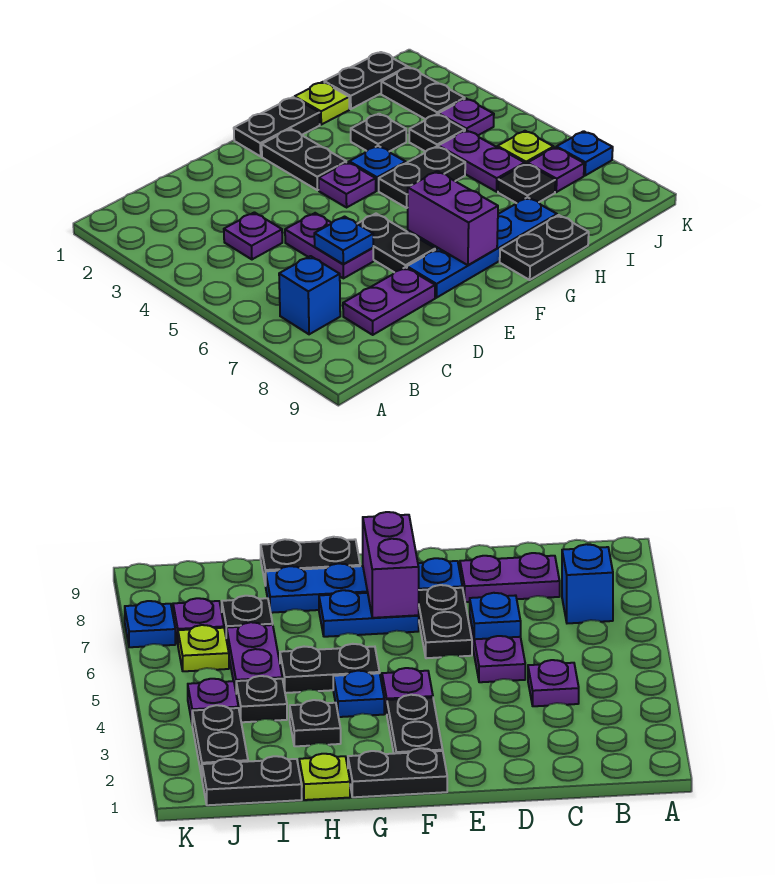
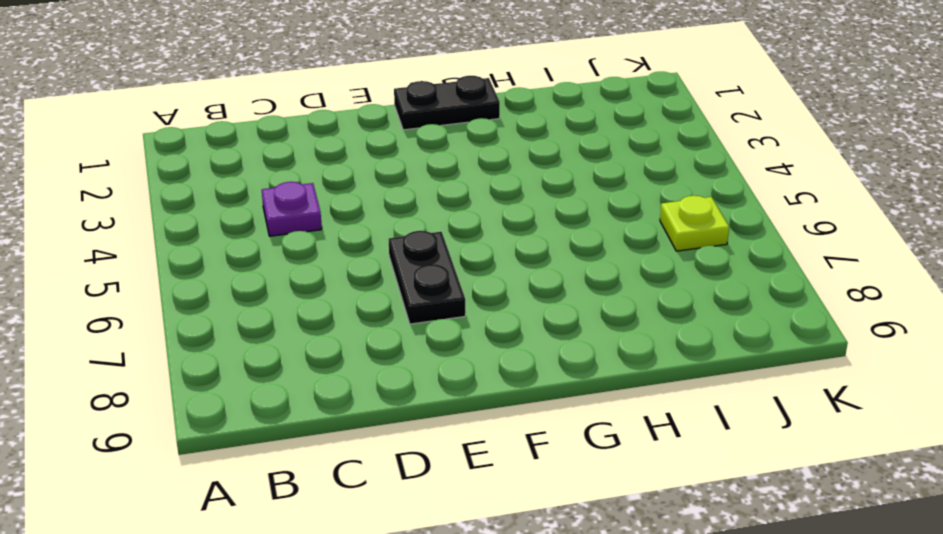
none -> blue brick B7 level 1
none -> purple plate C8:D8 level 1
none -> purple plate D5:D6 level 1

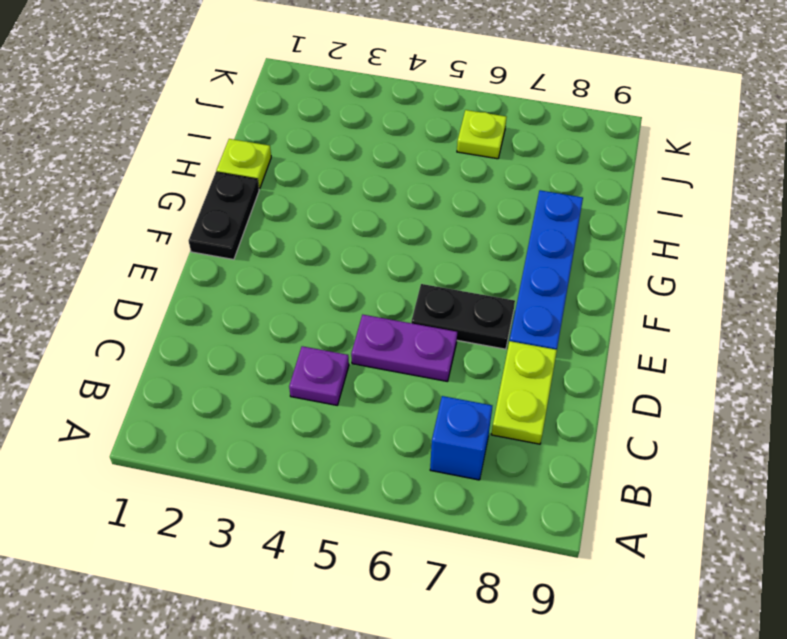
lime plate C8:D8 level 1 -> purple plate C8:D8 level 1
none -> black plate F2:F3 level 1
none -> purple plate F4 level 1
none -> blue plate F7:G7 level 1

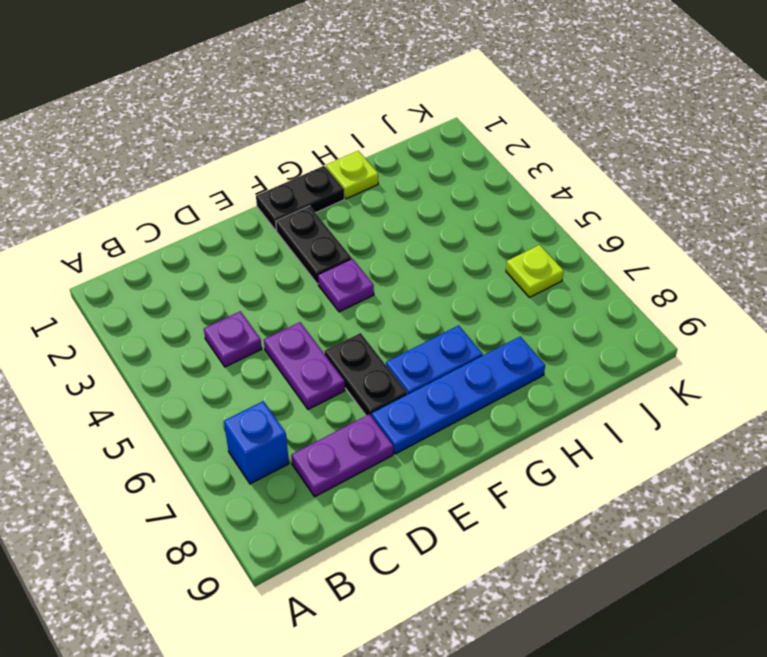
none -> blue plate G4 level 1
none -> black plate G5:H5 level 1
none -> black plate G9:H9 level 1

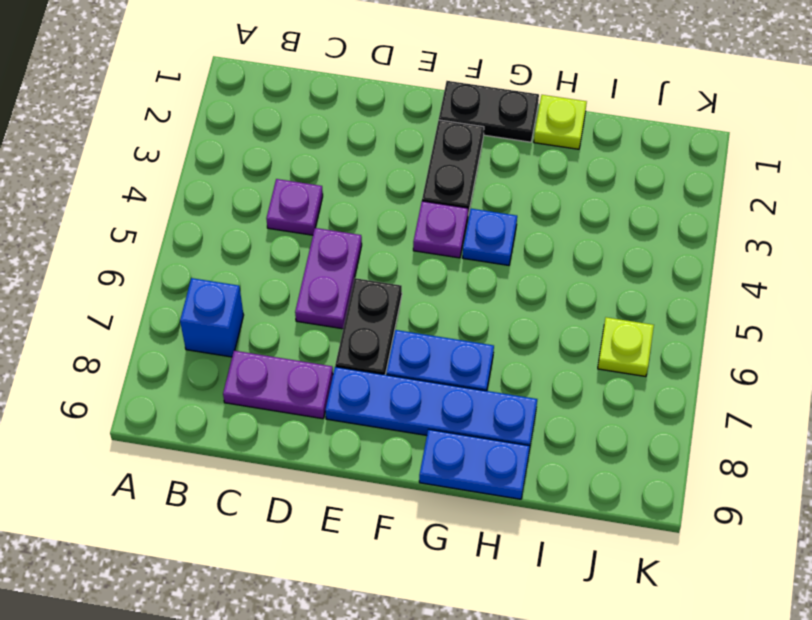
blue plate G9:H9 level 1 -> black plate G9:H9 level 1
none -> black plate G5:H5 level 1
none -> black plate H3 level 1
none -> black plate I1:J1 level 1

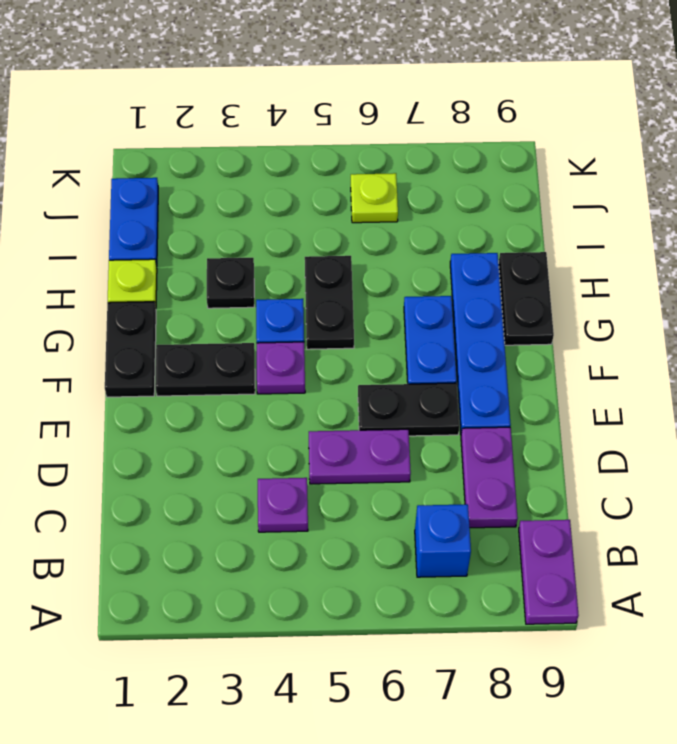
purple plate A9:B9 level 1 -> purple plate I5:I6 level 1
blue plate I1:J1 level 1 -> black plate I1:J1 level 1
none -> black plate I4 level 1
none -> black plate I7 level 1
none -> black plate J2:J3 level 1

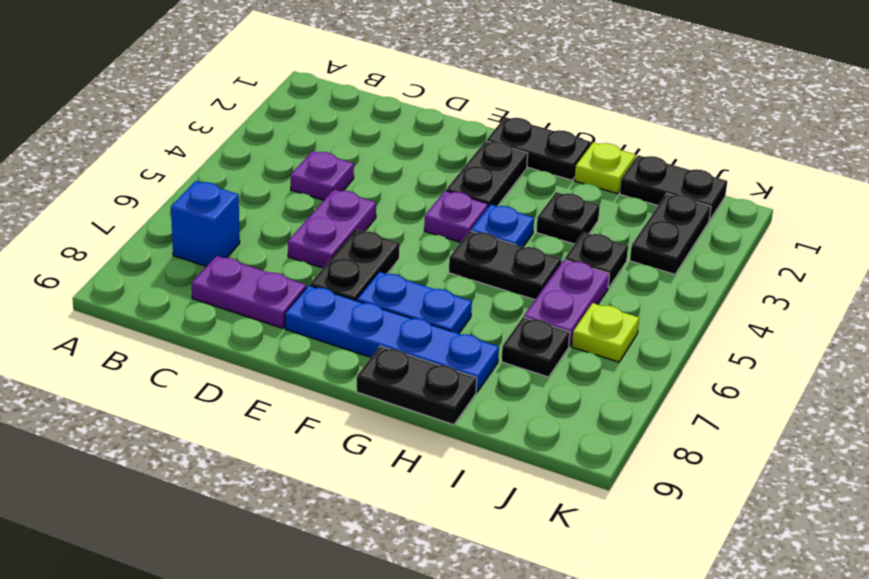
none -> purple plate J4 level 1
none -> purple plate J7 level 1
none -> blue plate K7 level 1

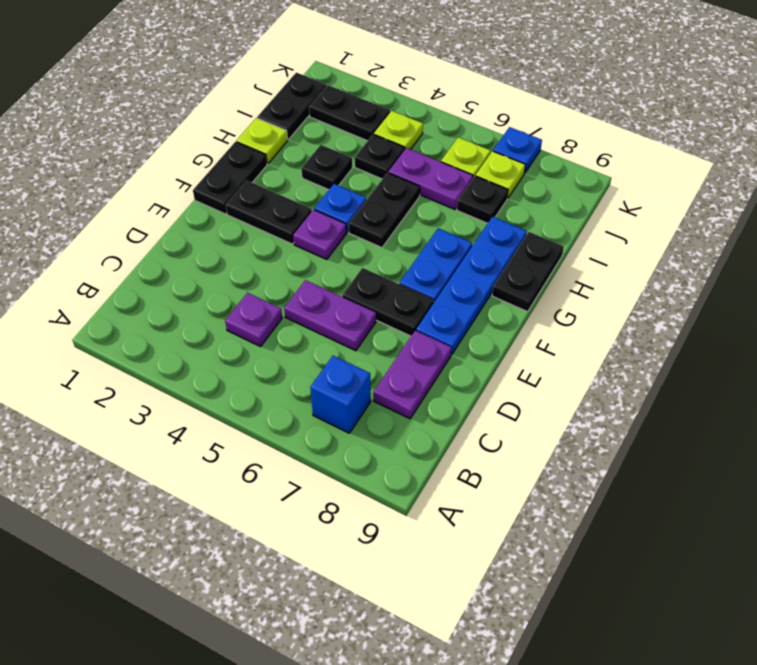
lime plate J4 level 1 -> purple plate J4 level 1
lime plate J7 level 1 -> purple plate J7 level 1
none -> blue plate D6 level 2
none -> purple brick F7:F8 level 2

